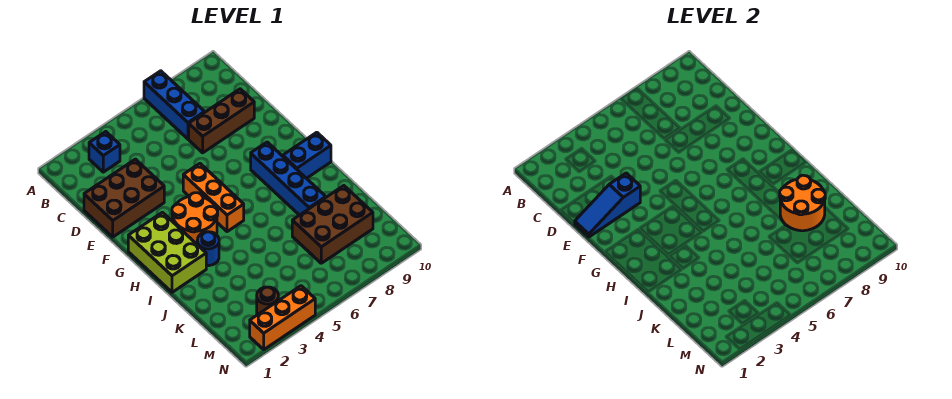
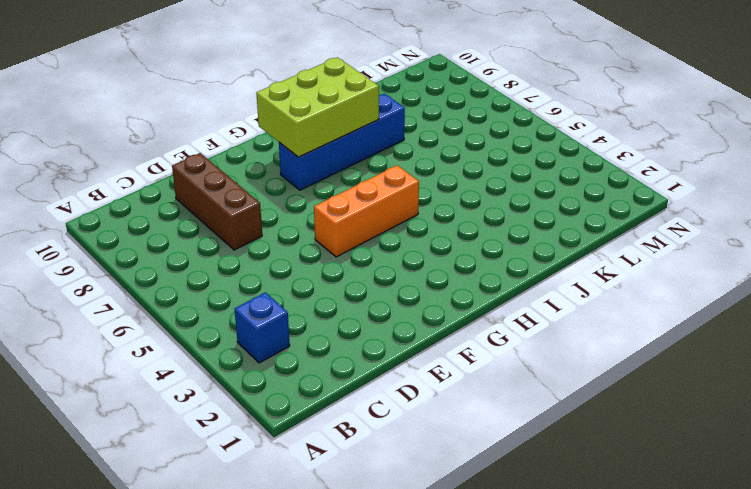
lime brick G8:I9 level 2 -> lime brick G1:I2 level 1
none -> blue brick A7:C7 level 1
none -> brown brick D1:E3 level 1
none -> orange round brick G3:H4 level 1

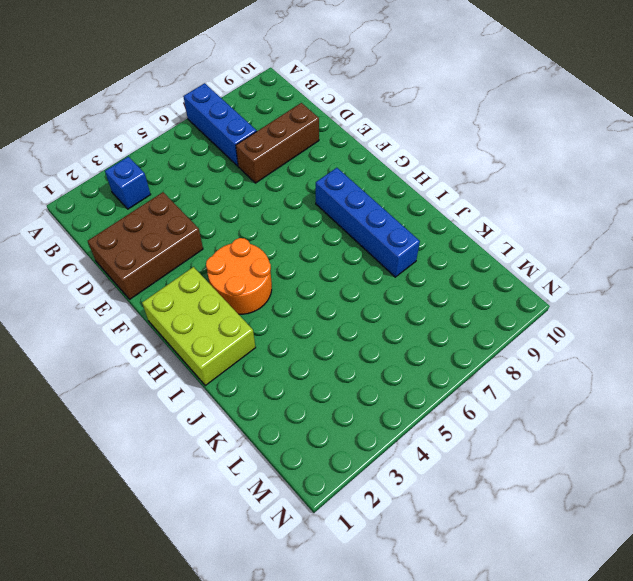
none -> orange brick F5:H5 level 1
none -> blue brick H9:H10 level 1
none -> blue round brick I3 level 1

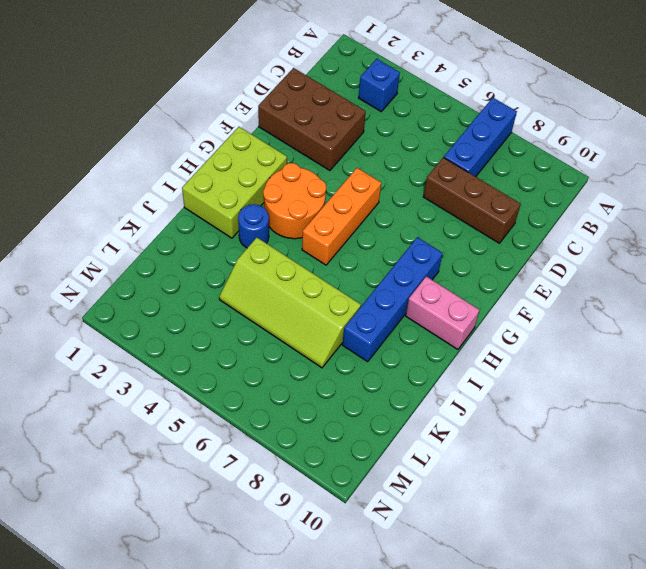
pink brick H9:H10 level 1 -> blue brick H9:H10 level 1
lime slope J4:K7 level 1 top J -> brown brick K7:L9 level 1
none -> brown round brick M3 level 1
none -> orange brick N2:N4 level 1
none -> blue slope E1:E3 level 2 top 3

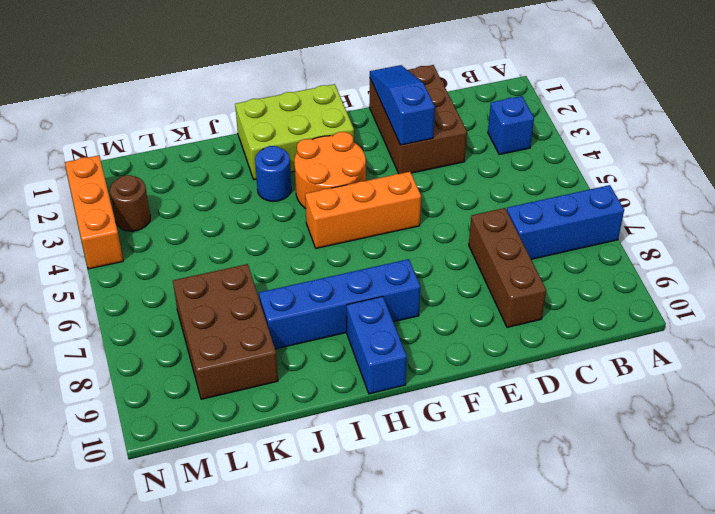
none -> orange round brick J8:K9 level 2

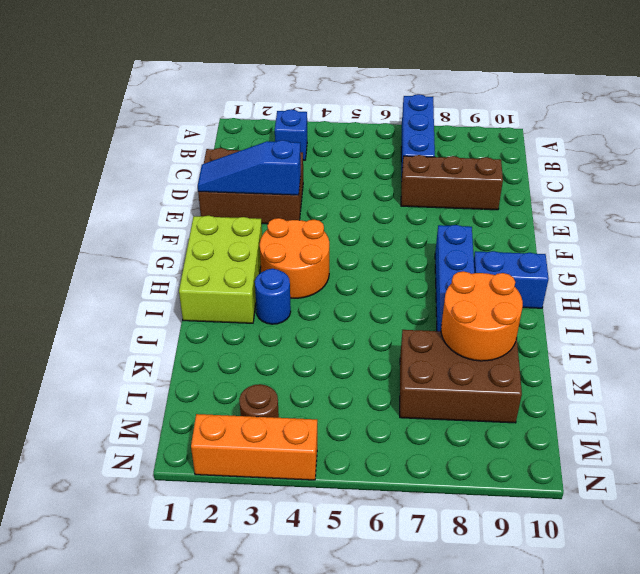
none -> orange brick F5:H5 level 1

